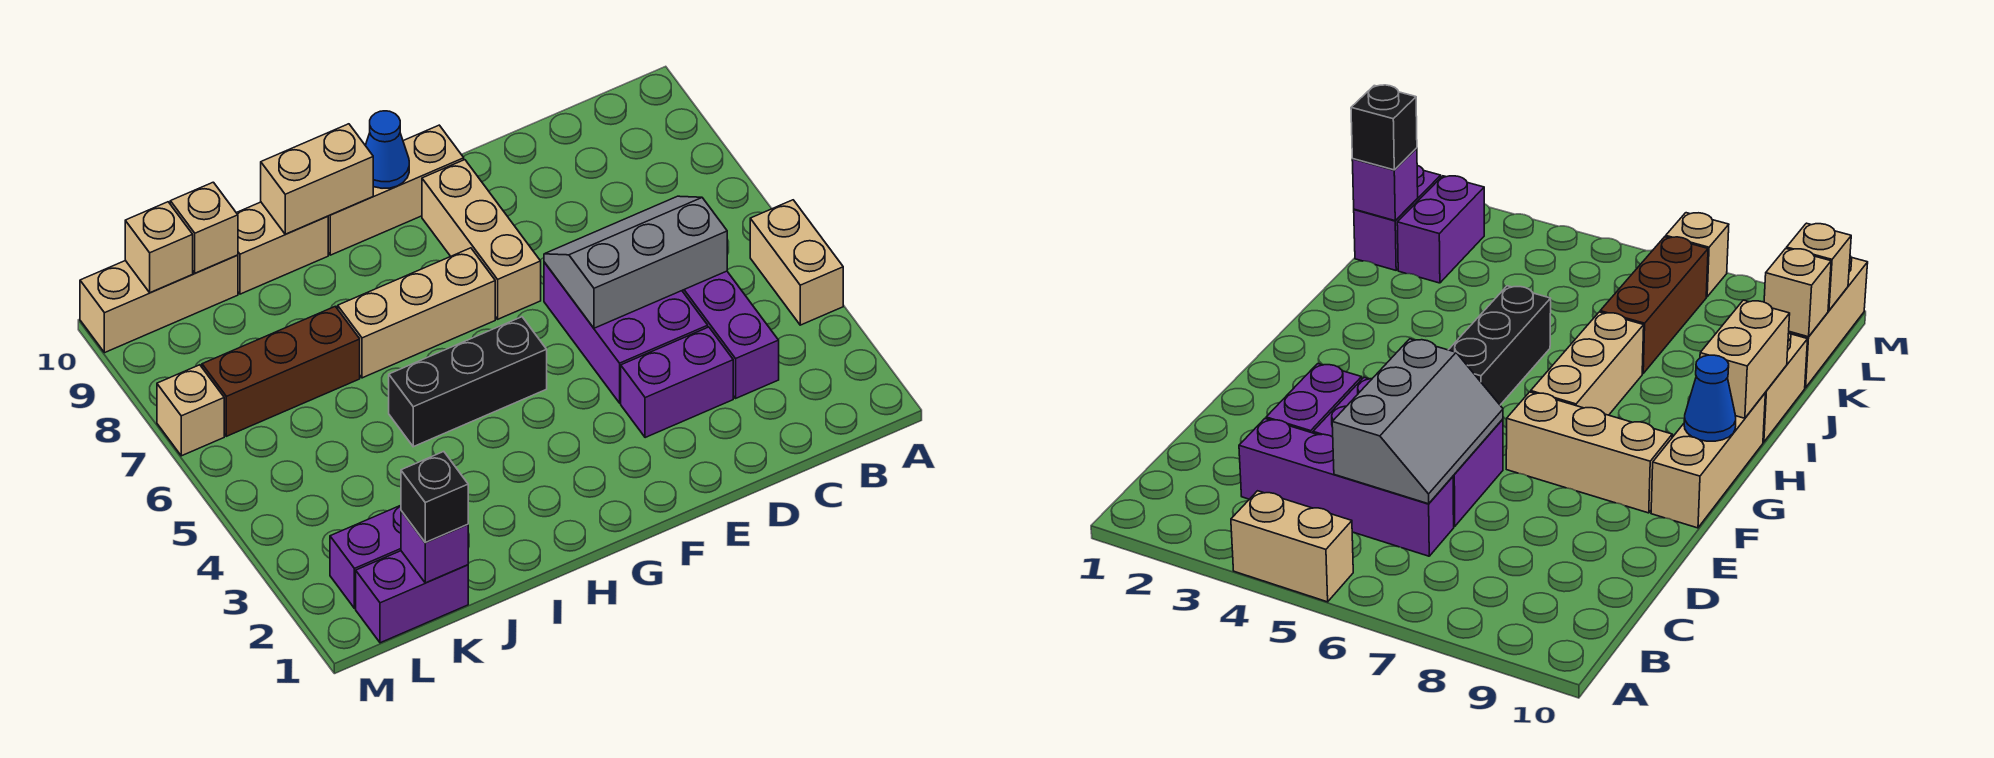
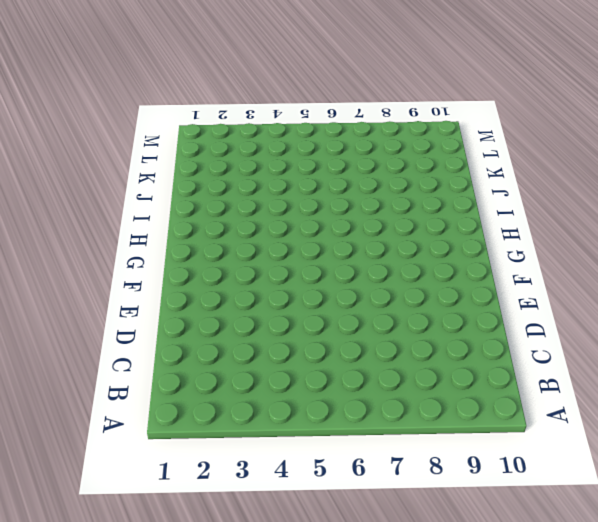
none -> tan brick A4:A5 level 1
none -> purple brick C3:C6 level 1
none -> purple brick D3:E3 level 1

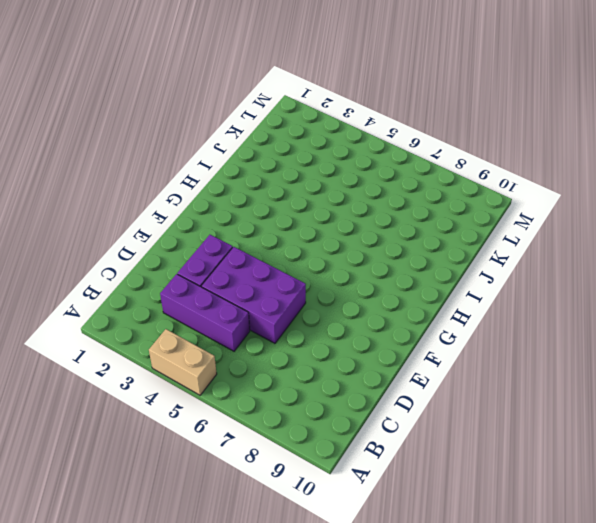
purple brick C3:C5 level 1 -> purple brick C3:C6 level 1
none -> tan brick F7:F9 level 1
none -> tan brick F10:H10 level 1
none -> black brick G5:I5 level 1

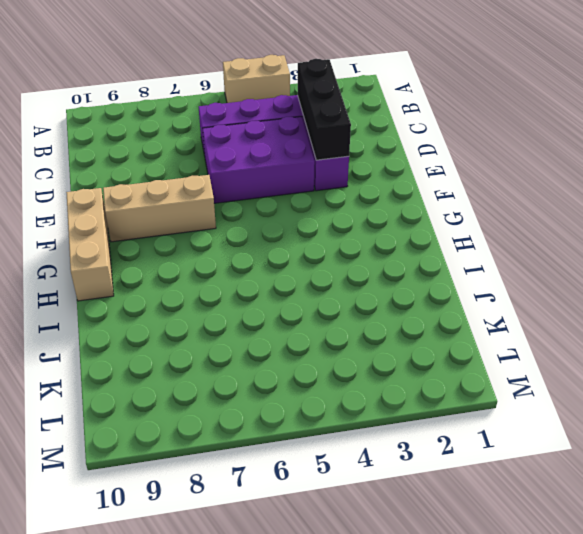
black brick C3:E3 level 2 -> black brick G5:I5 level 1
none -> tan brick G7:I7 level 1
none -> tan brick I10:J10 level 1
none -> brown brick J7:L7 level 1

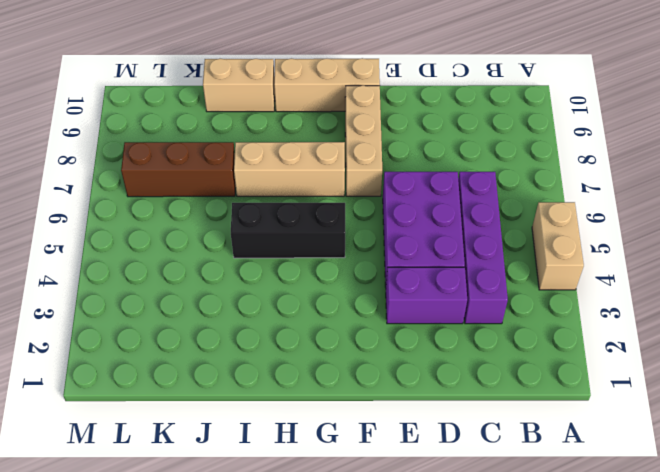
none -> purple brick K1:L1 level 1
none -> purple brick K2:L2 level 1
none -> tan brick K10:M10 level 1

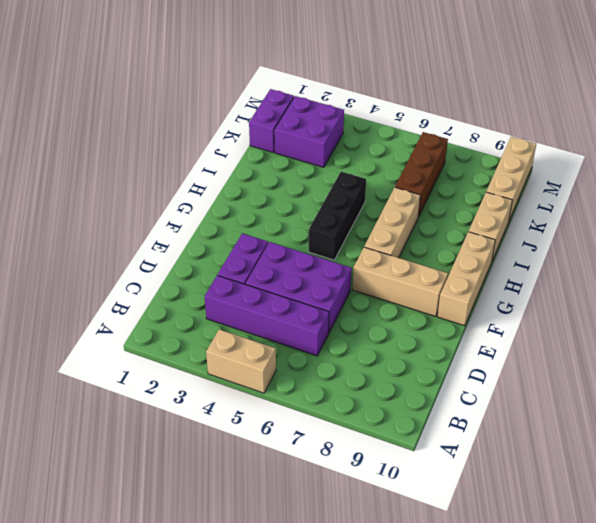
purple brick K2:L3 level 1 -> purple brick K2:L2 level 1
none -> tan brick M7 level 1
none -> grey slope C5:E6 level 2 top 5
none -> blue cone G10 level 2

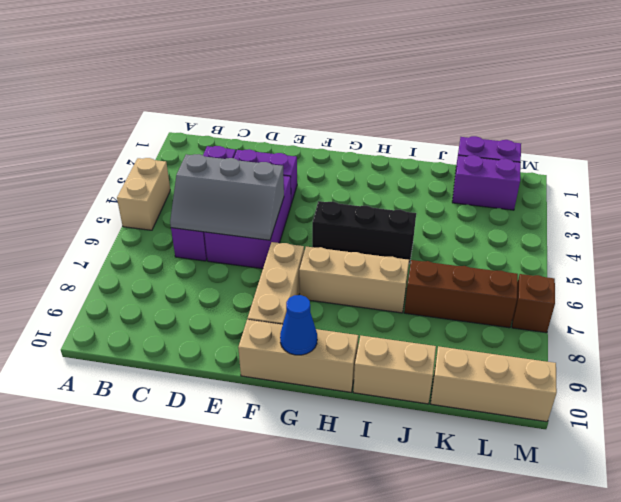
brown brick M7 level 1 -> tan brick M7 level 1
none -> tan brick H10:I10 level 2
none -> purple brick K1 level 2
none -> tan brick K10 level 2

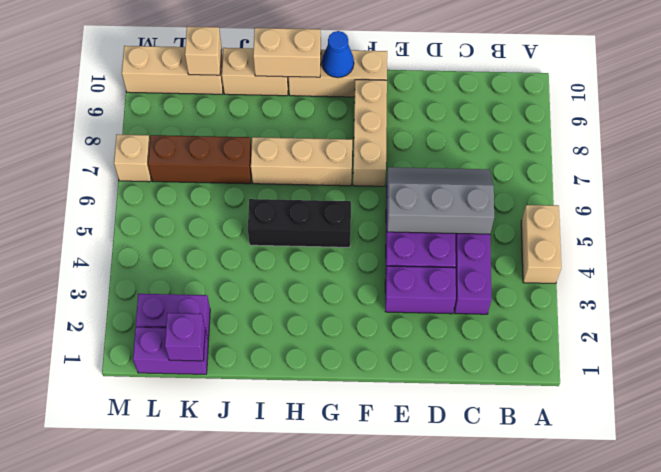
none -> tan brick L10 level 2
none -> black brick K1 level 3

